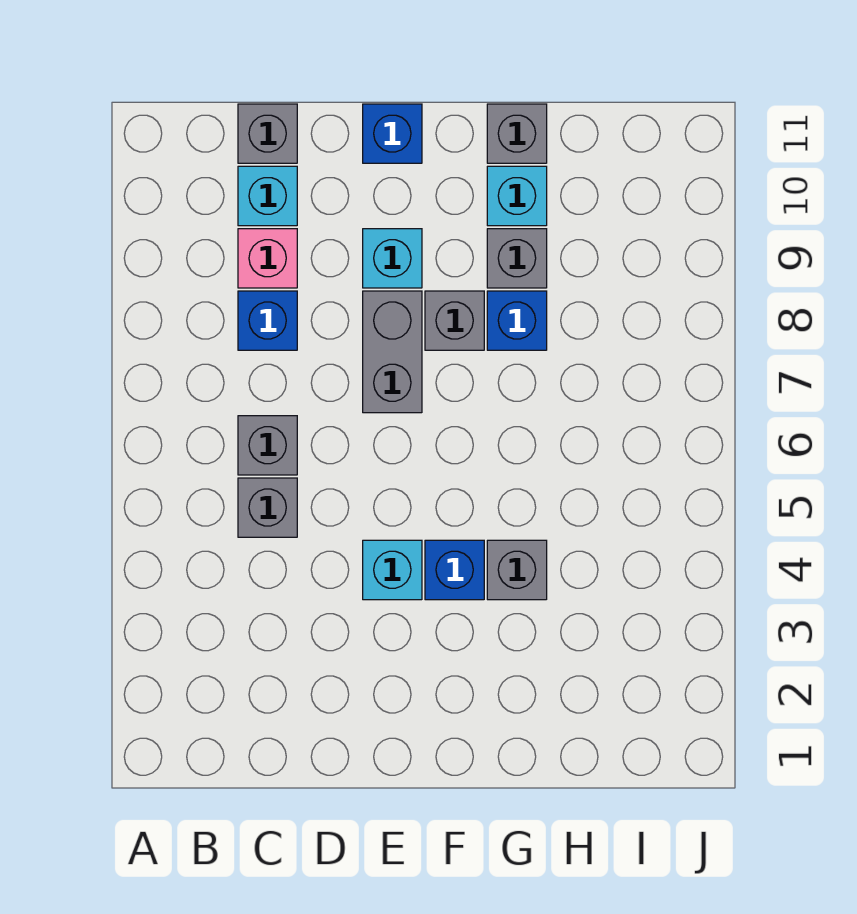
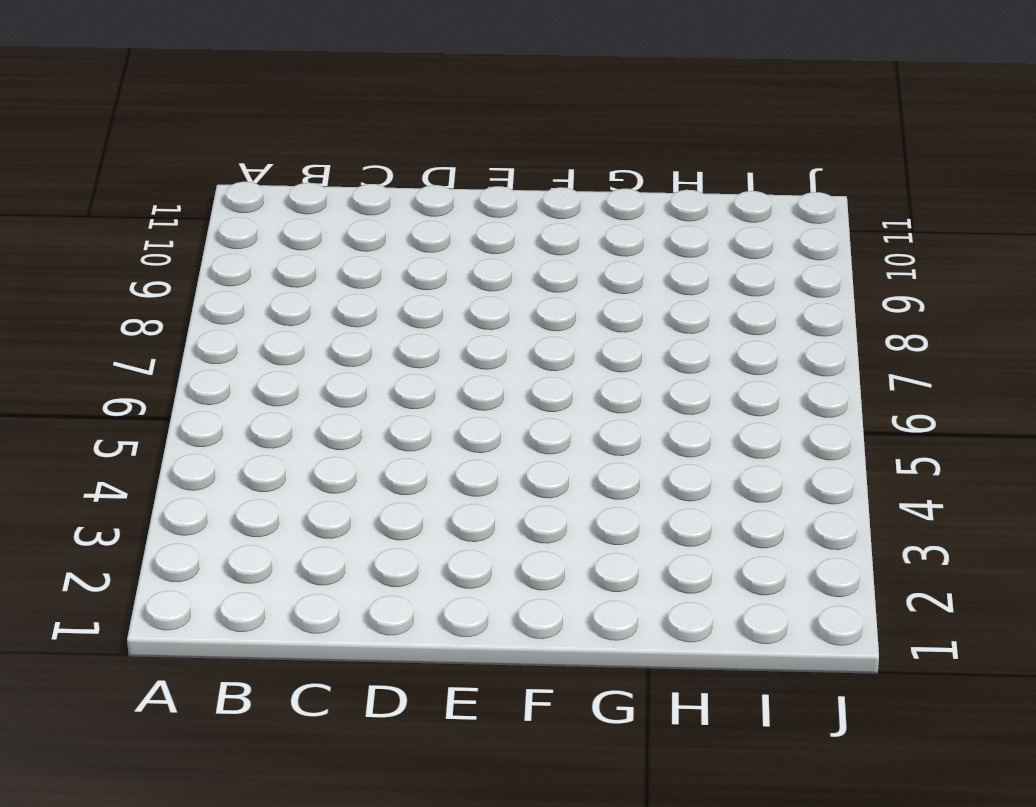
none -> grey brick C5 level 1
none -> grey brick C6 level 1
none -> blue brick C8 level 1

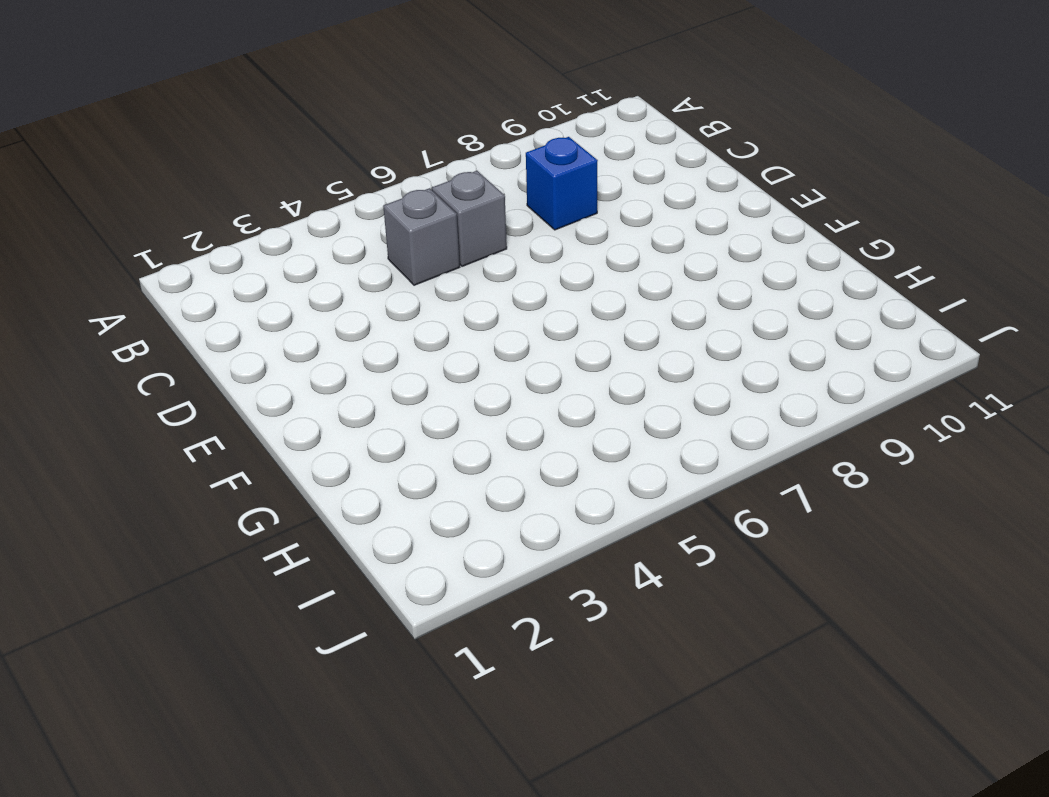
none -> pink brick C9 level 1
none -> cyan brick C10 level 1
none -> grey brick C11 level 1

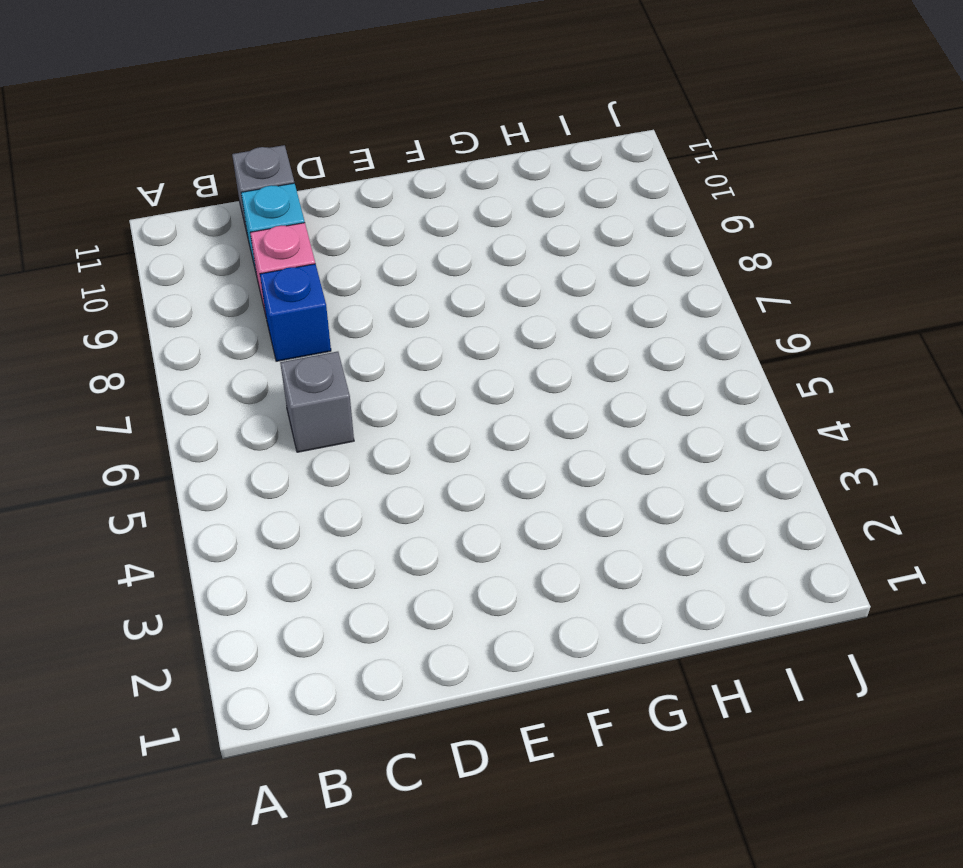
none -> grey brick C5 level 1
none -> cyan brick E4 level 1
none -> grey brick E7:E8 level 1

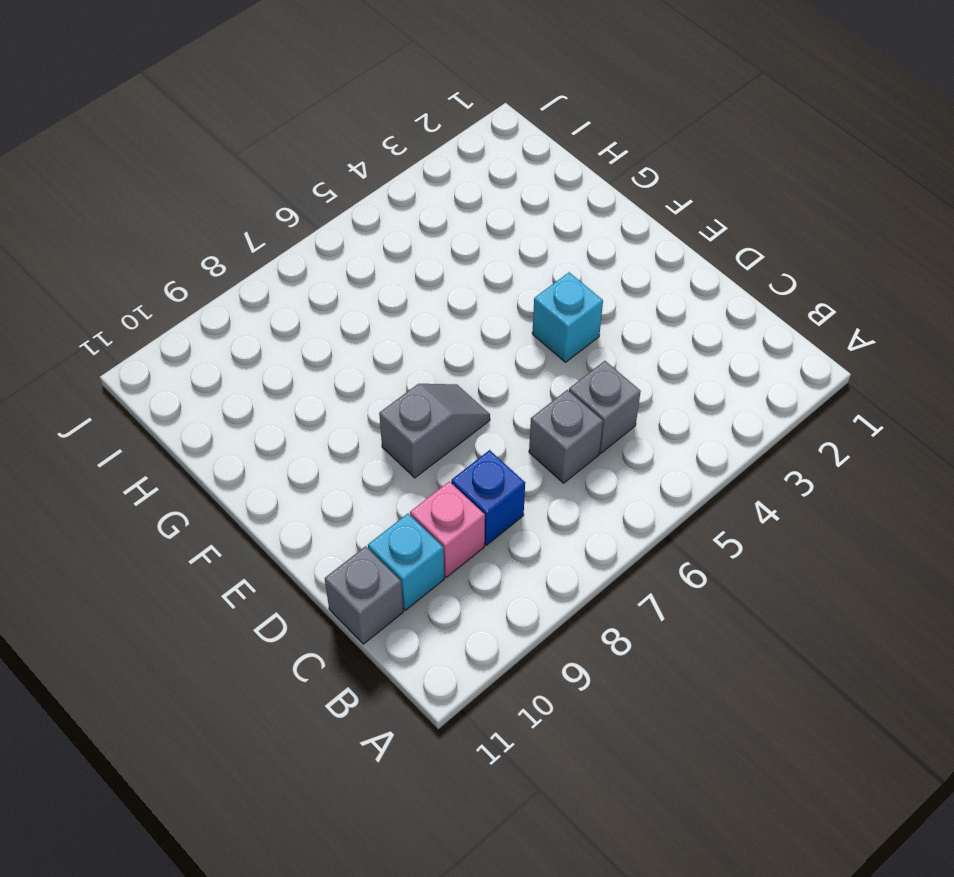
grey slope E7:E8 level 1 top 8 -> grey brick E7:E8 level 1
none -> cyan brick E9 level 1
none -> blue brick E11 level 1
none -> blue brick F4 level 1

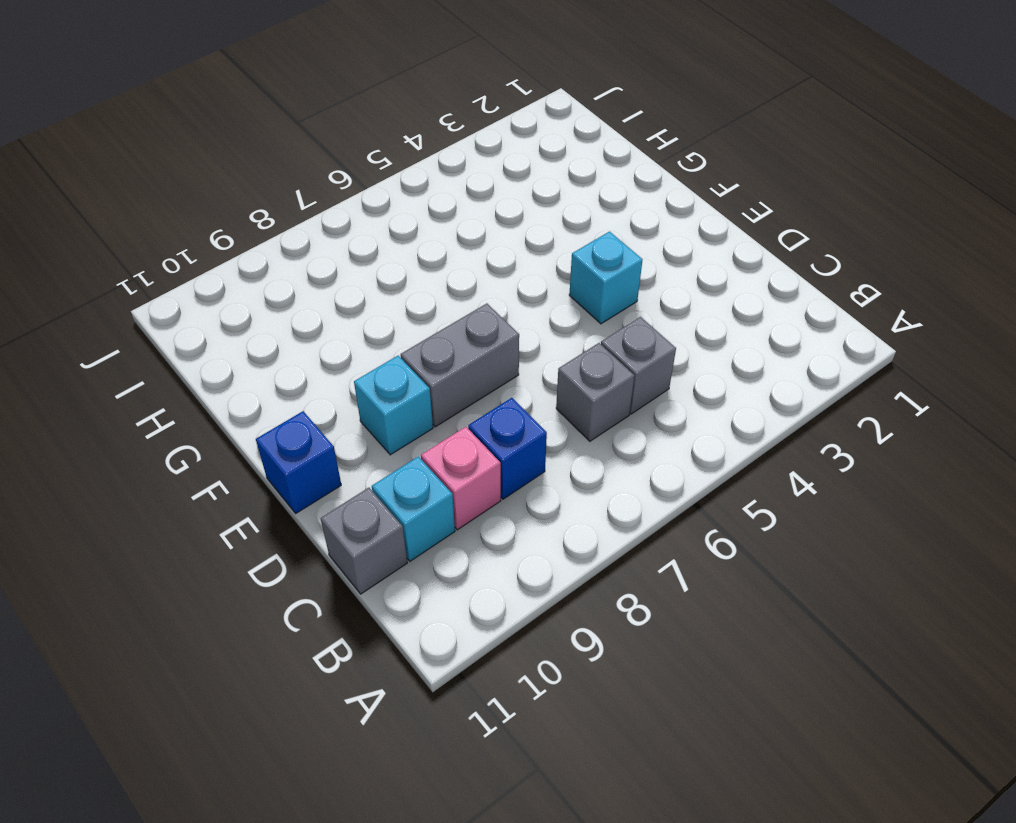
none -> blue brick F4 level 1
none -> grey brick F8 level 1
none -> grey brick G4 level 1

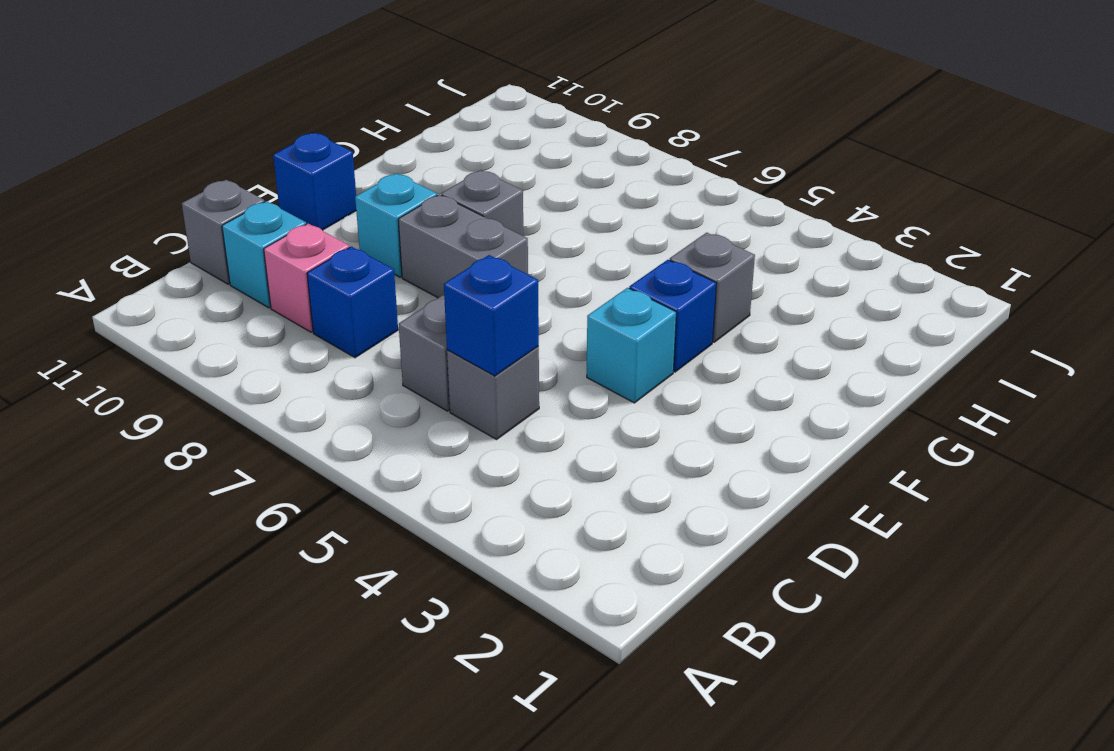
blue brick C5 level 2 -> blue brick G8 level 1
none -> grey brick G9 level 1
none -> cyan brick G10 level 1
none -> grey brick G11 level 1

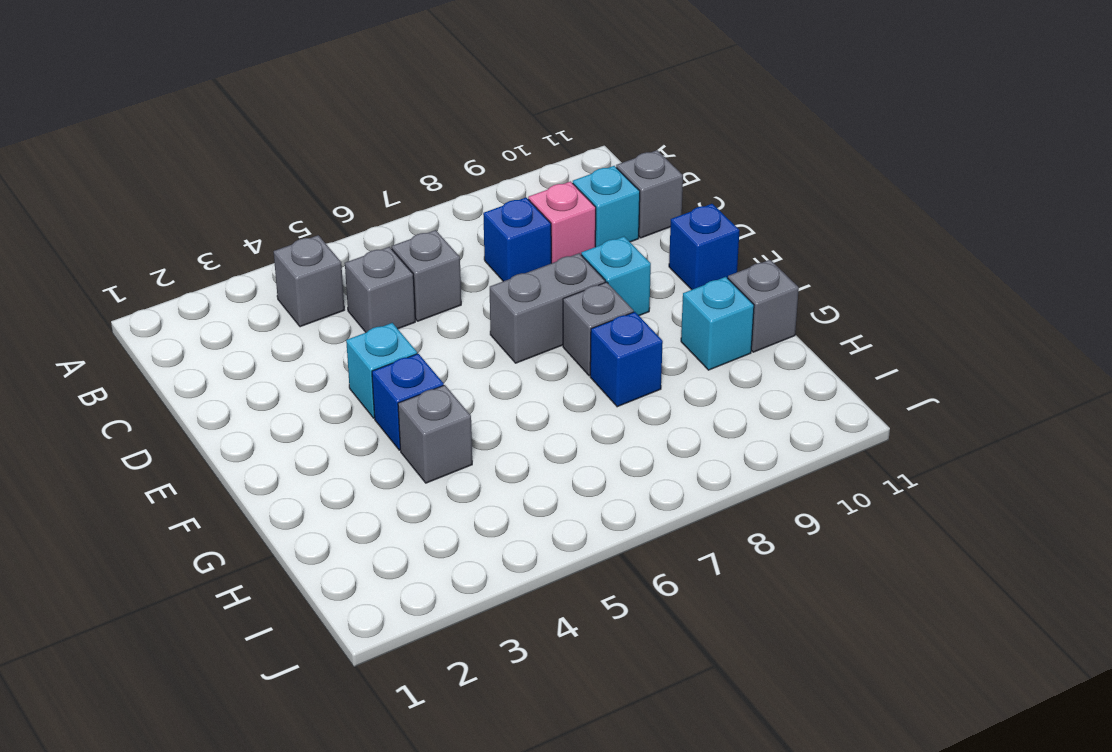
grey brick B4 level 1 -> grey brick G9 level 1

